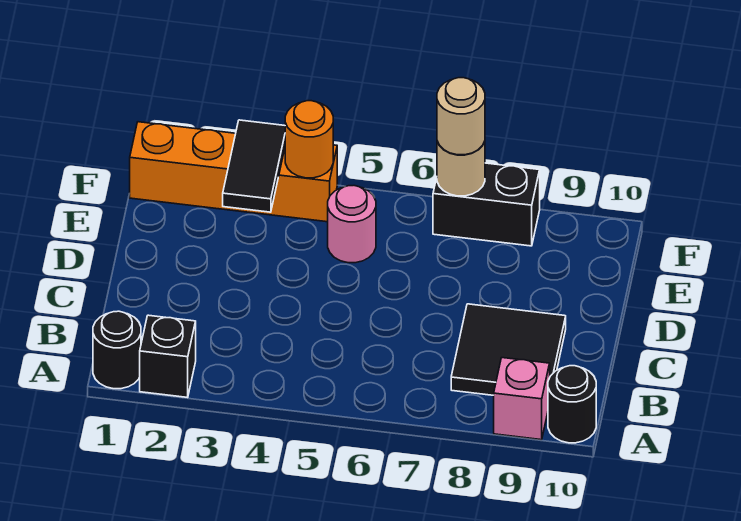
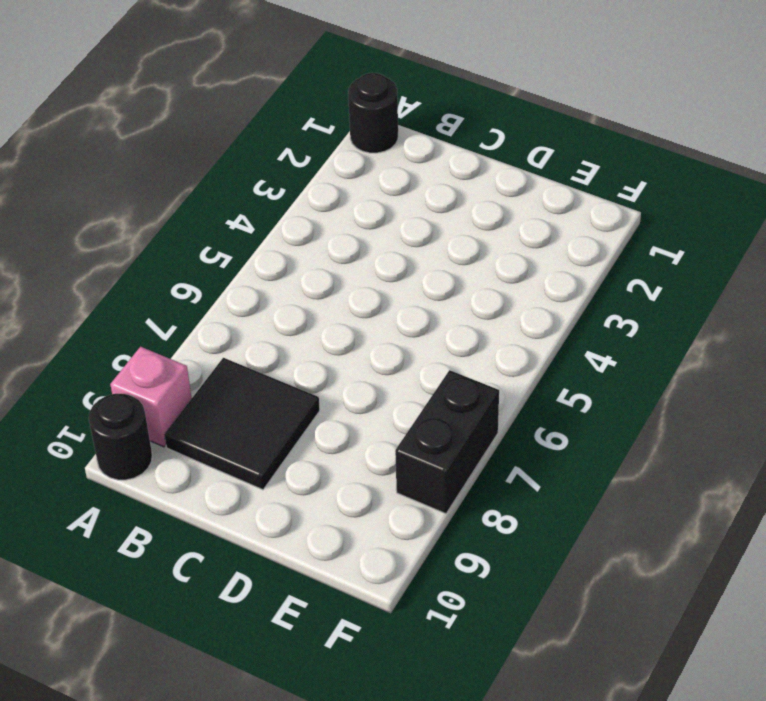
none -> black brick A2 level 1
none -> pink round brick E5 level 1
none -> orange brick F1:F4 level 1

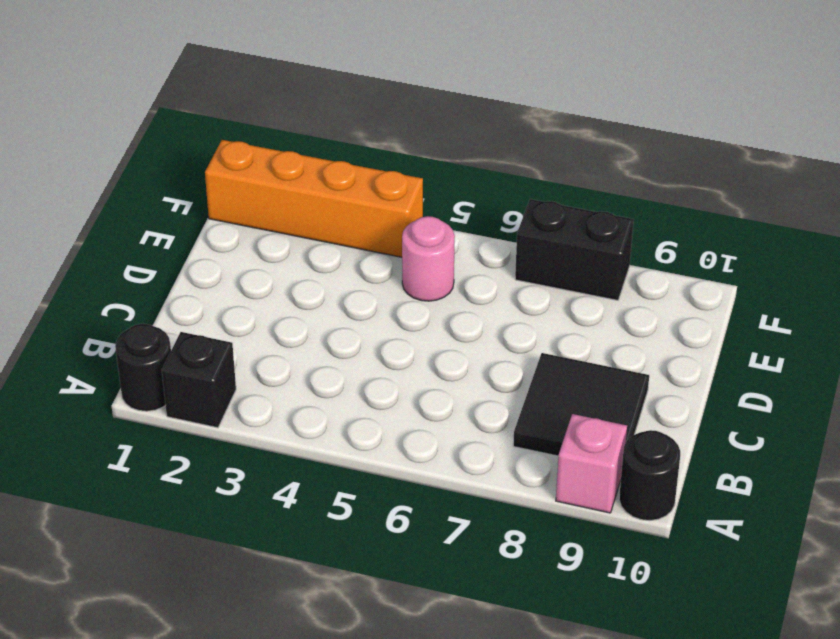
none -> black tile E3:F3 level 2
none -> orange round brick F4 level 2
none -> tan round brick F7 level 2

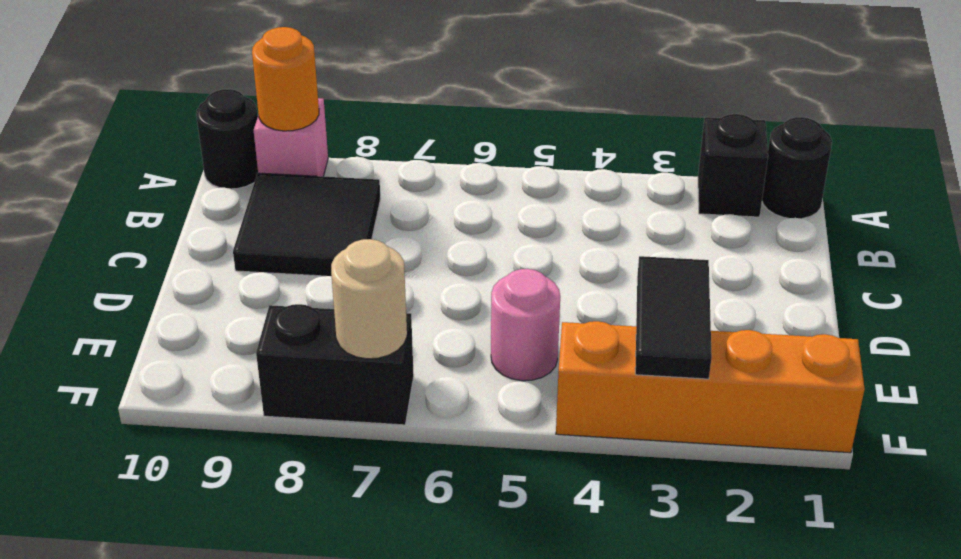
orange round brick A9 level 2 -> orange round brick F4 level 2
none -> tan round brick F7 level 3

